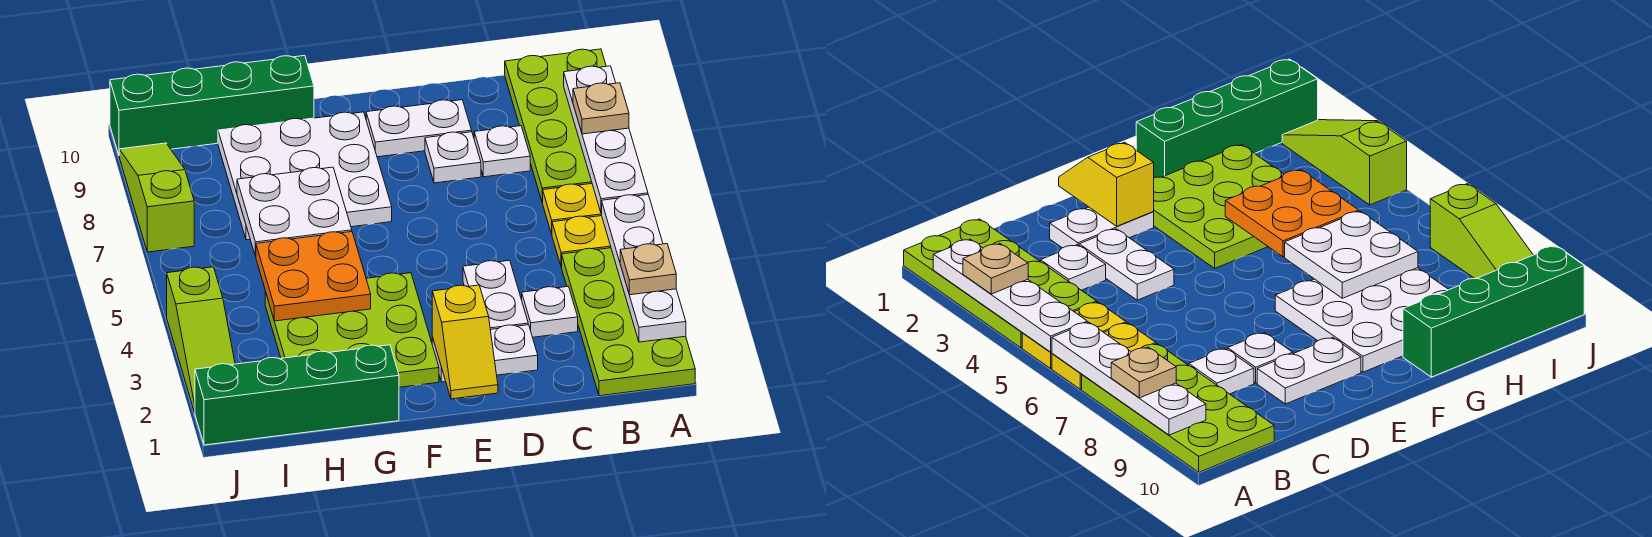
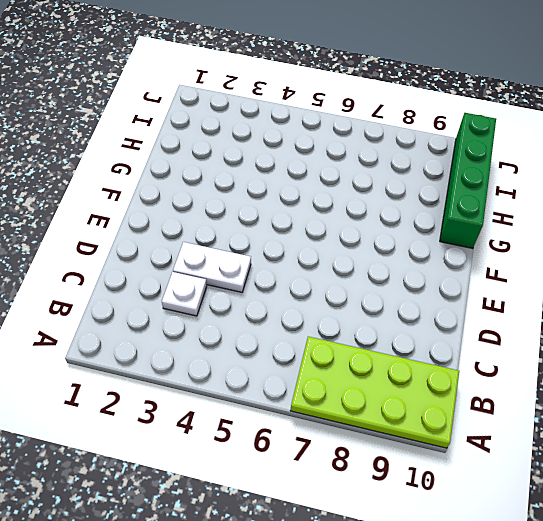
none -> lime plate A1:B4 level 1
none -> yellow plate A5:B5 level 1
none -> yellow plate A6:B6 level 1

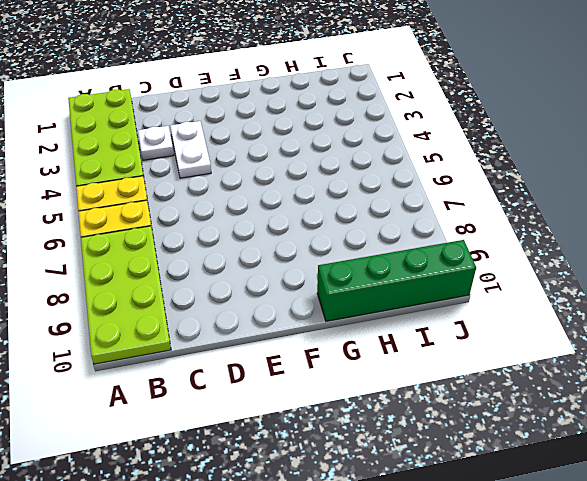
none -> white plate C8 level 1
none -> white plate D2:E2 level 1
none -> white plate D8 level 1

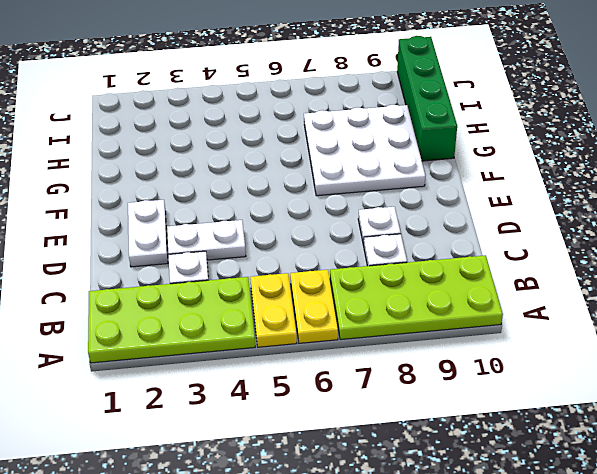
none -> white plate D9:E9 level 1
none -> lime plate F2:H4 level 1
none -> green brick G1:J1 level 1

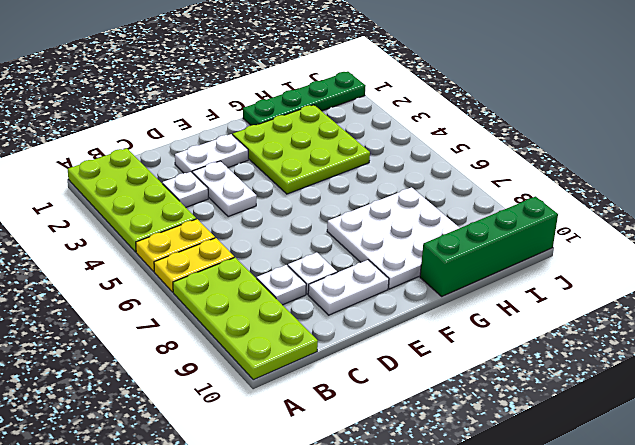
green plate G1:J1 level 1 -> green brick G1:J1 level 1
none -> lime slope J2:J4 level 1 top 4
none -> lime slope J7:J9 level 1 top 7
none -> white plate A2:A5 level 2

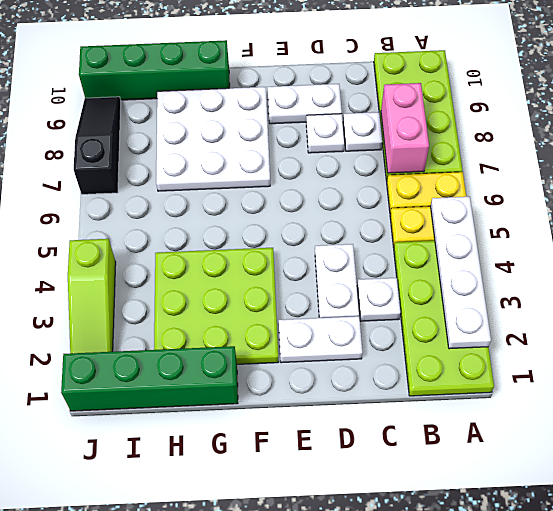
pink brick B7:B8 level 2 -> none
black slope J7:J9 level 1 top 7 -> lime slope J7:J9 level 1 top 7
none -> white plate A6:A9 level 2
none -> yellow slope E1:E2 level 2 top 2
none -> orange plate G4:H5 level 2

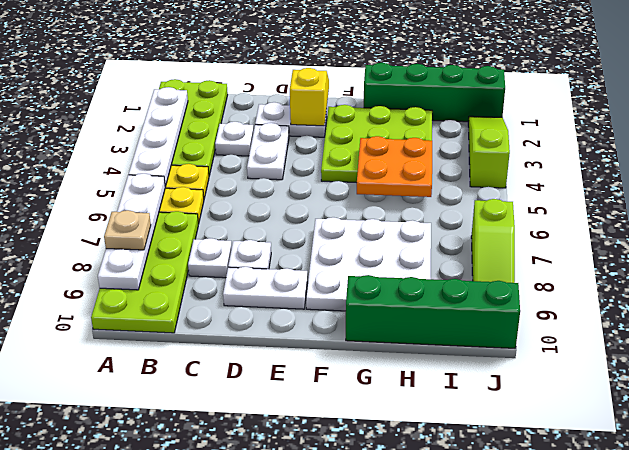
none -> white plate G6:H7 level 2
none -> tan plate A3 level 3

